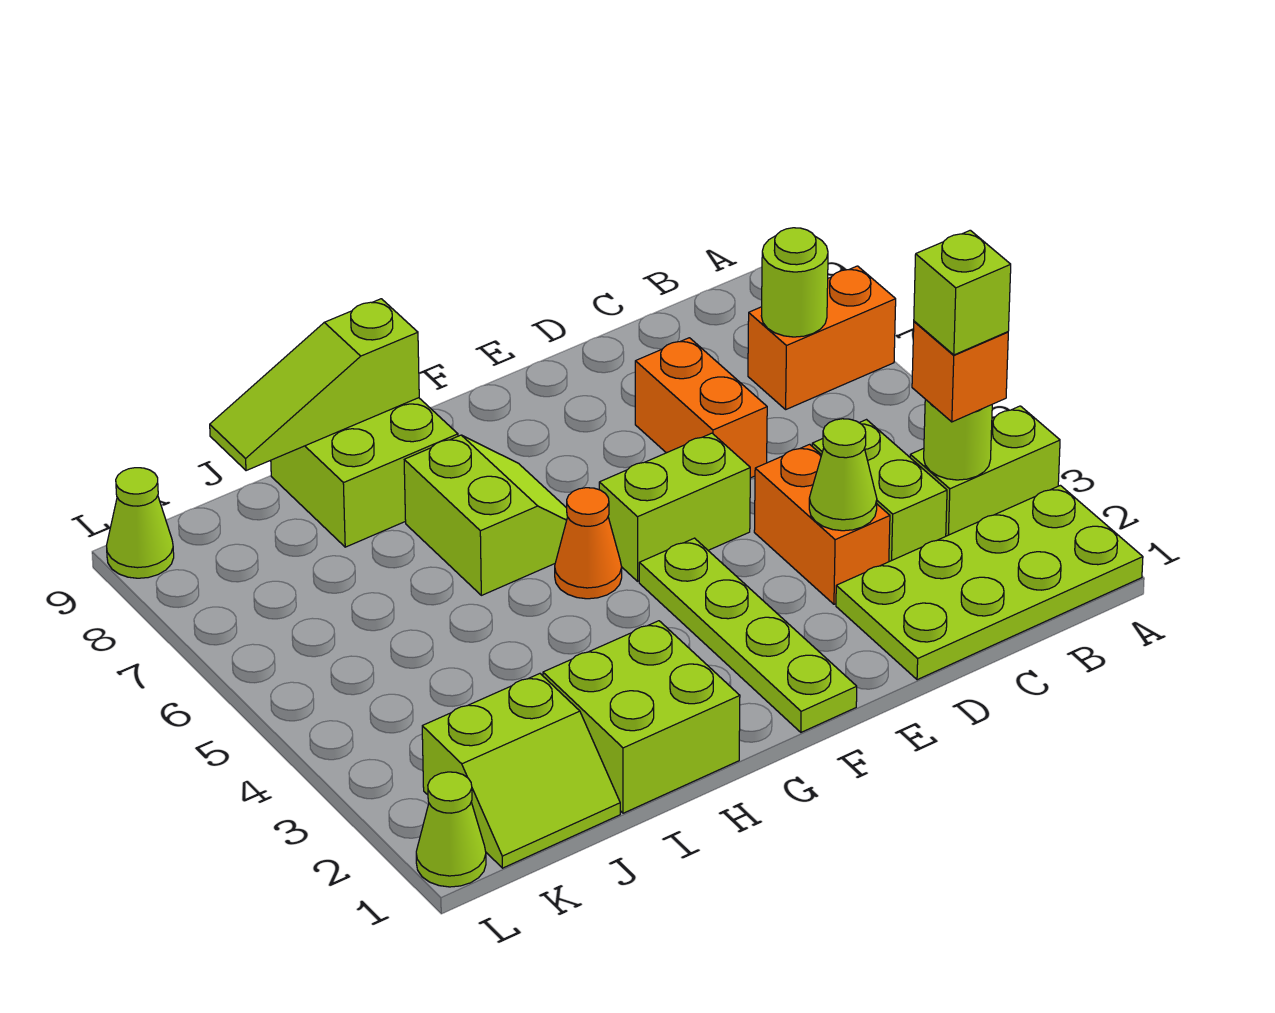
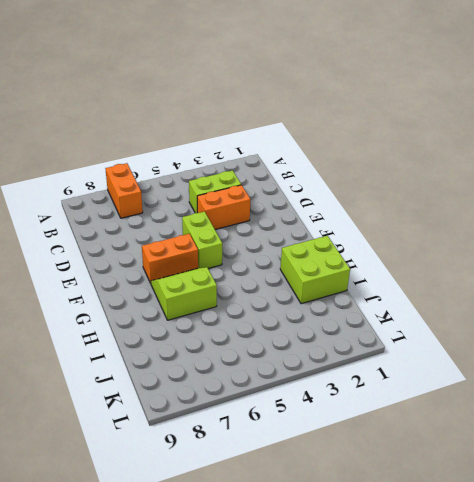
orange brick F6:F7 level 1 -> orange brick D6:D7 level 1
none -> lime plate A1:D2 level 1
none -> lime brick A3:B3 level 1
none -> lime plate F1:F4 level 1

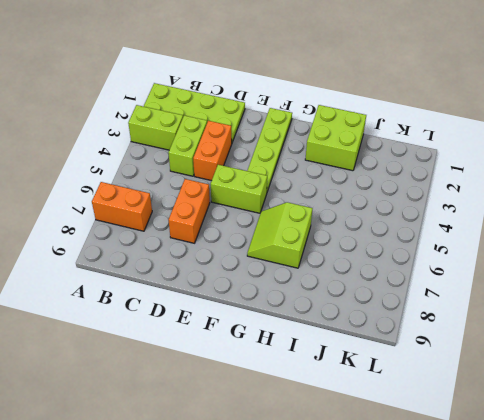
none -> orange cone G5 level 1
none -> lime brick H8:I9 level 1
none -> lime slope J1:K2 level 1 top 2

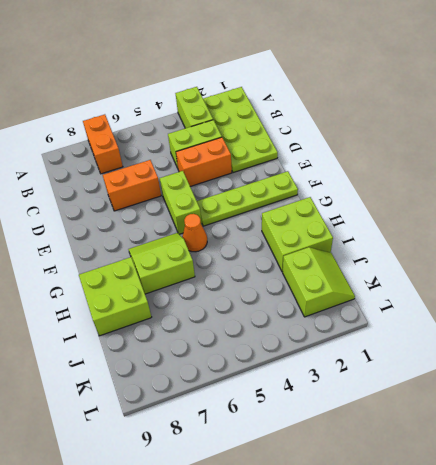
none -> lime cone L1 level 1
none -> lime cone L9 level 1
none -> lime round brick B3 level 2

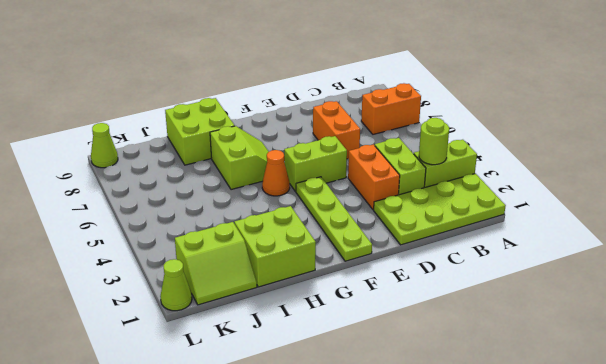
none -> lime round brick B7 level 2
none -> lime cone D3 level 2
none -> lime slope H9:J9 level 2 top H

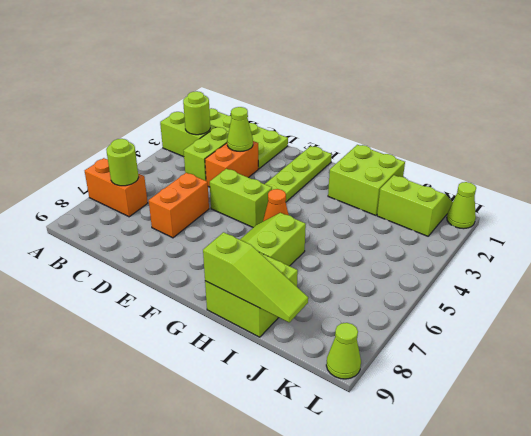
none -> orange brick B3 level 3
none -> lime brick B3 level 4

